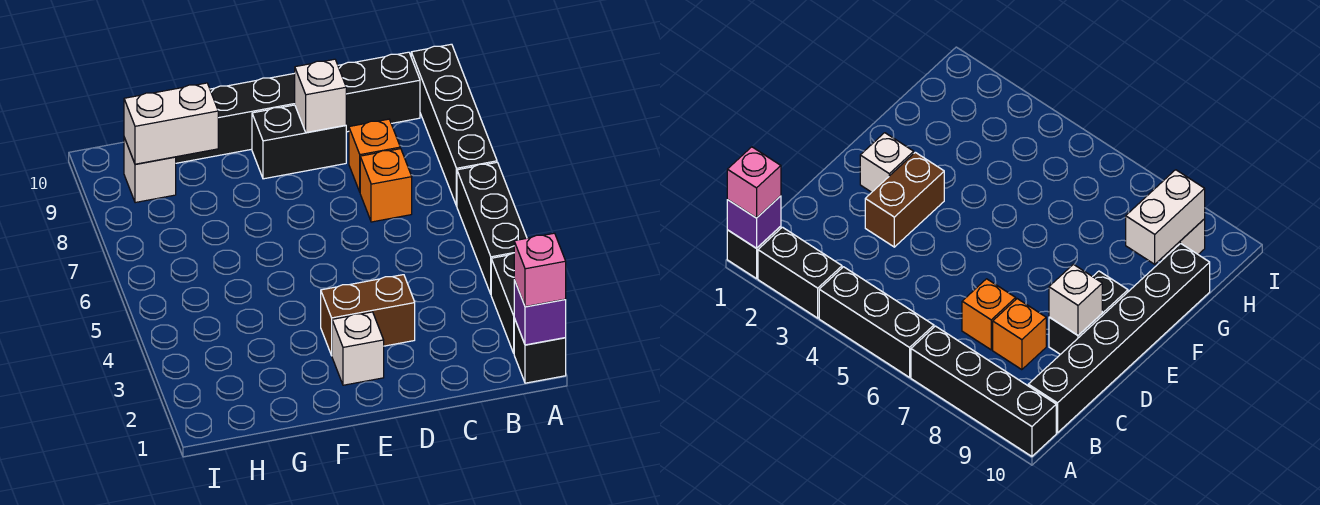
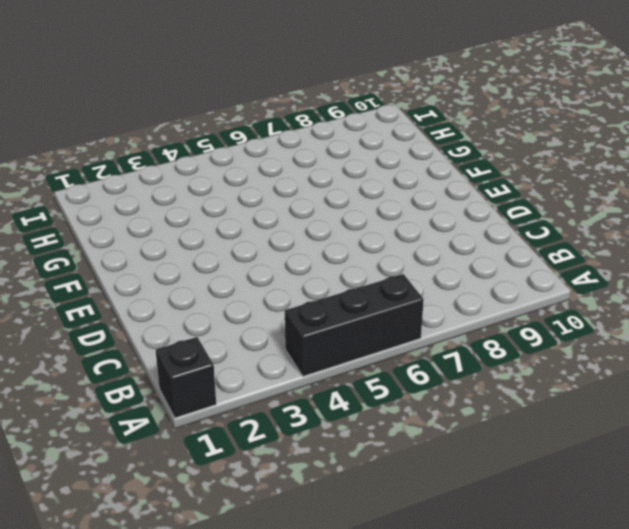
none -> black brick A2:A3 level 1
none -> black brick A7:A10 level 1
none -> black brick B10:G10 level 1

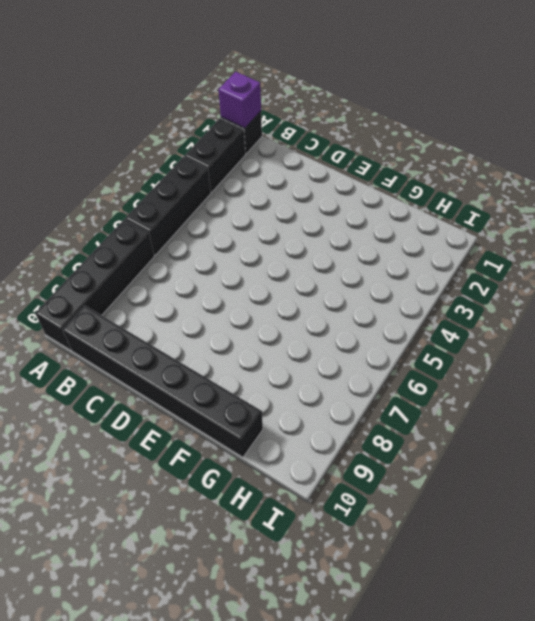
none -> orange brick C7 level 1
none -> orange brick C8 level 1
none -> brown brick D3:E3 level 1

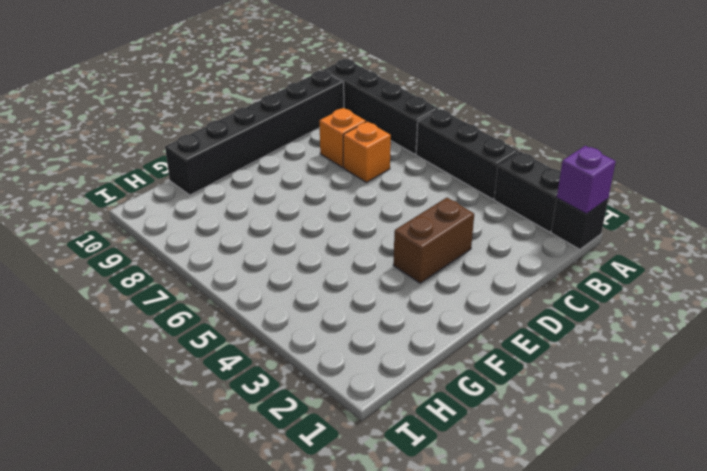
none -> black brick D9:E9 level 1
none -> white brick E2 level 1
none -> white brick H9 level 1

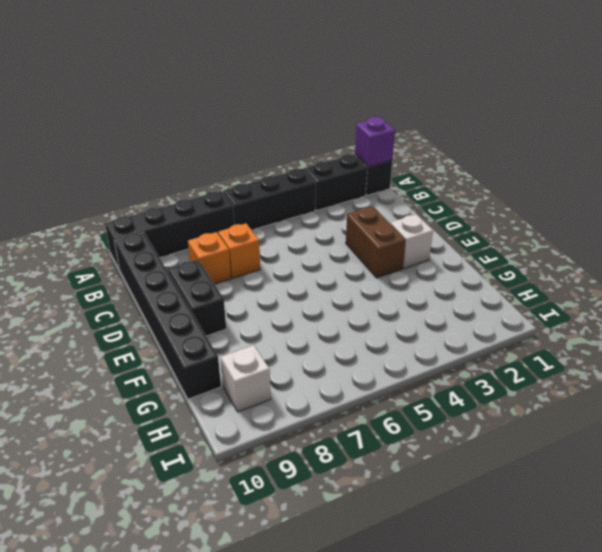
none -> white brick D9 level 2
none -> white brick G9:H9 level 2
none -> pink brick A1 level 3

